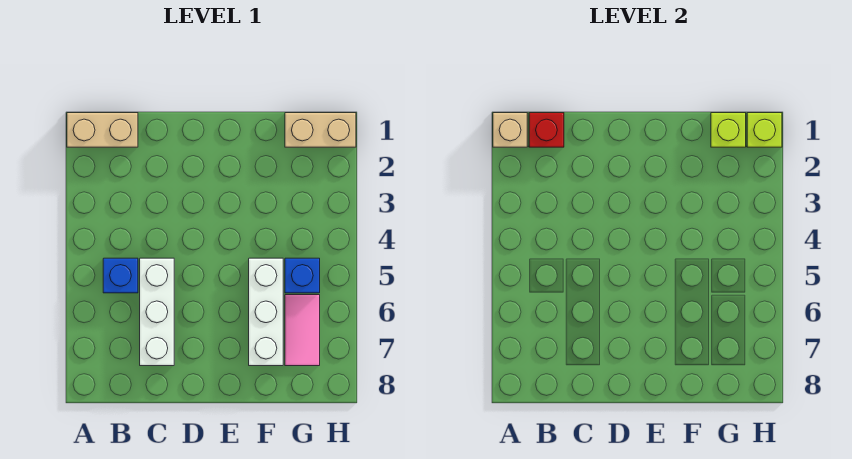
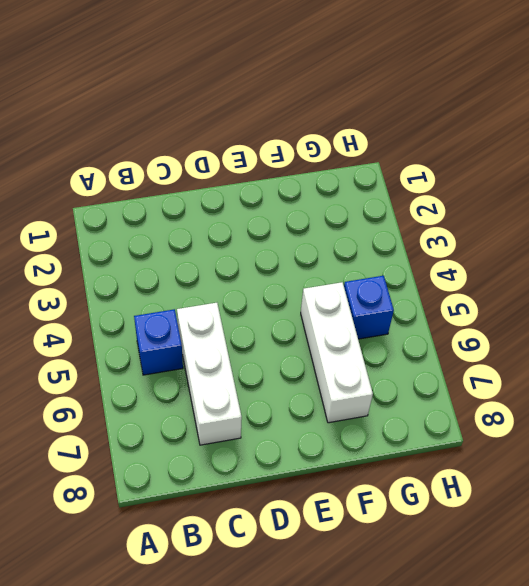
none -> tan brick A1:B1 level 1
none -> tan brick G1:H1 level 1

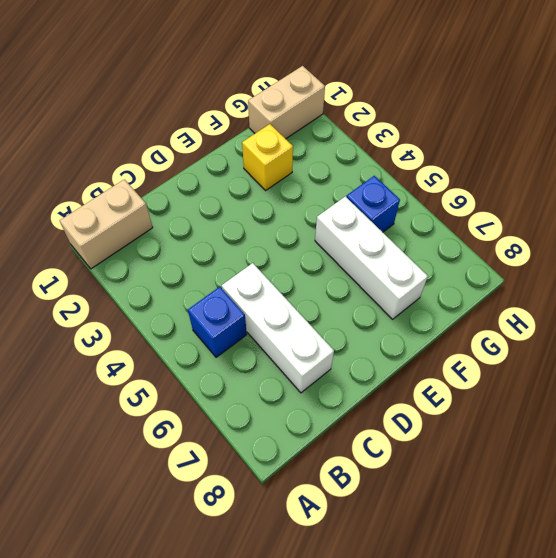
yellow brick F2 level 1 -> none
none -> pink tile G6:G7 level 1
none -> tan brick A1 level 2

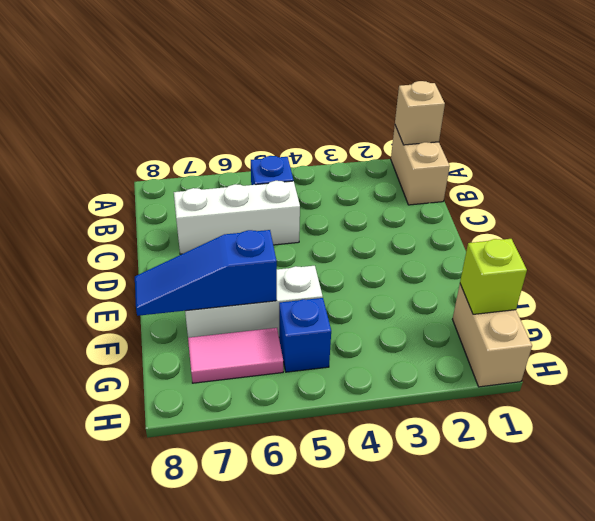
blue slope F6:F8 level 2 top 6 -> none
none -> red brick B1 level 2
none -> lime brick H1 level 2

